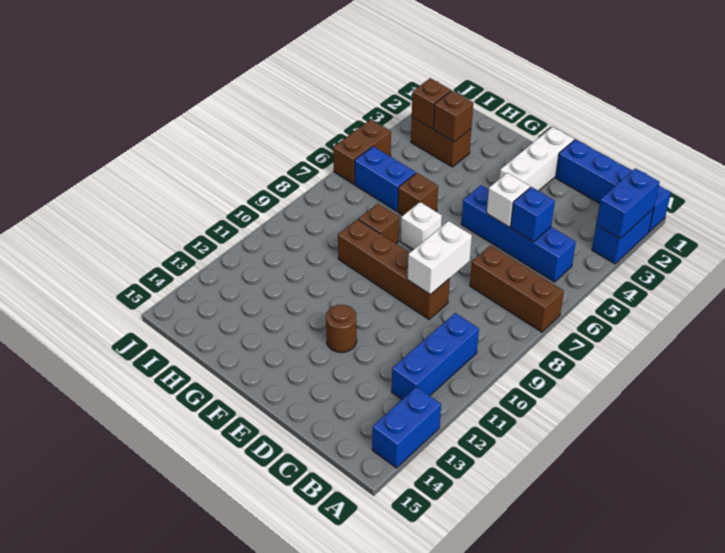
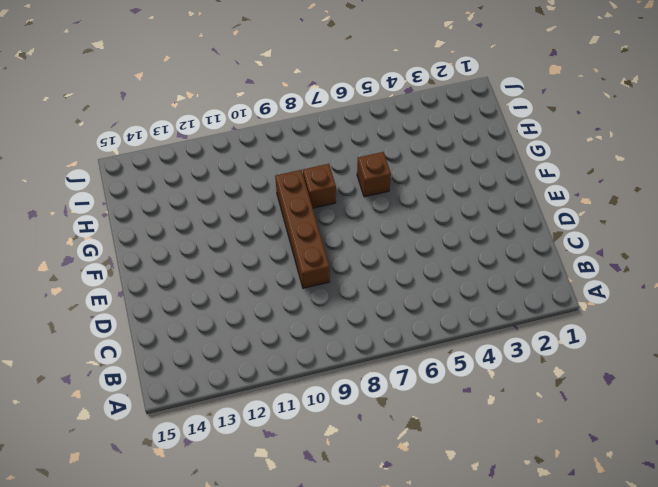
none -> blue brick A1:D1 level 1
none -> blue brick A2:A3 level 1
none -> brown brick A7:C7 level 1

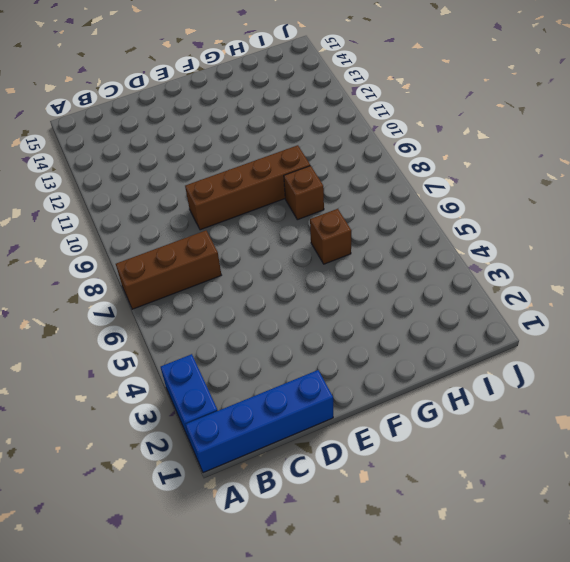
none -> blue brick A13:A14 level 1
none -> blue brick B5:E5 level 1
none -> blue brick B10:B12 level 1

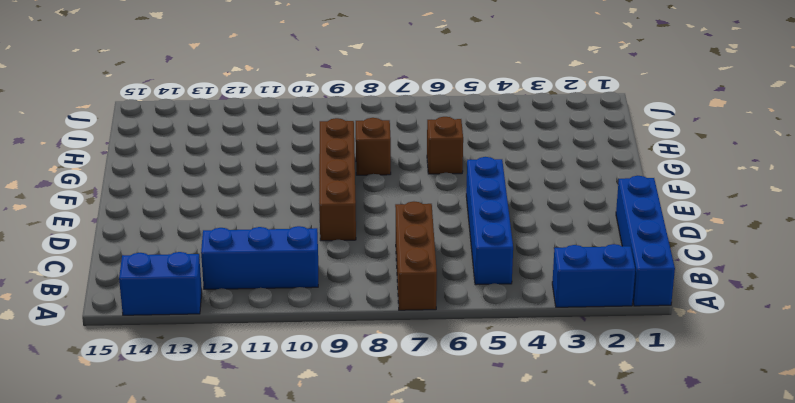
none -> white brick E1:E3 level 1
none -> brown round brick E12 level 1
none -> white brick F7 level 1

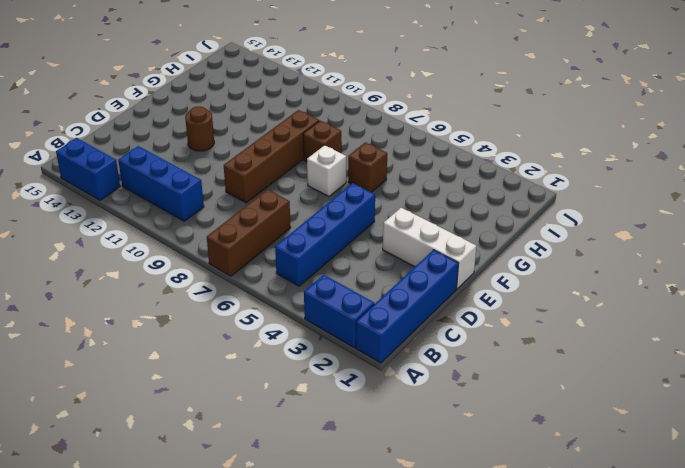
none -> brown brick H3:I3 level 1
none -> blue brick H6:I6 level 1
none -> brown brick J5:J6 level 1

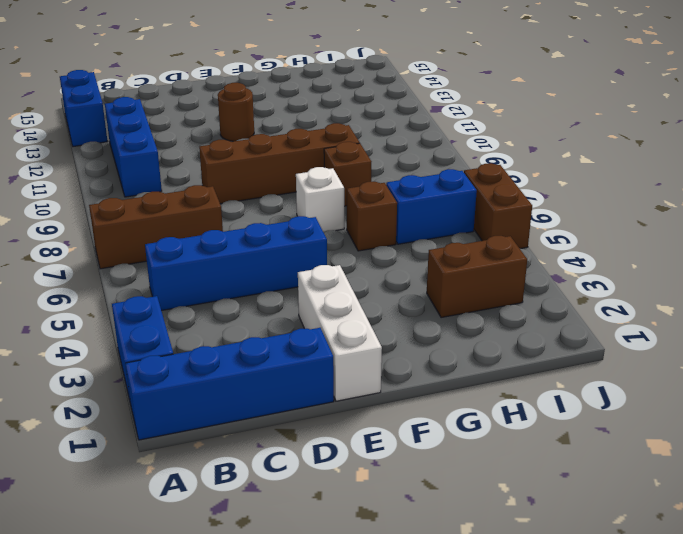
none -> blue brick A2:A3 level 2
none -> blue brick C5 level 2
none -> white brick D5 level 2

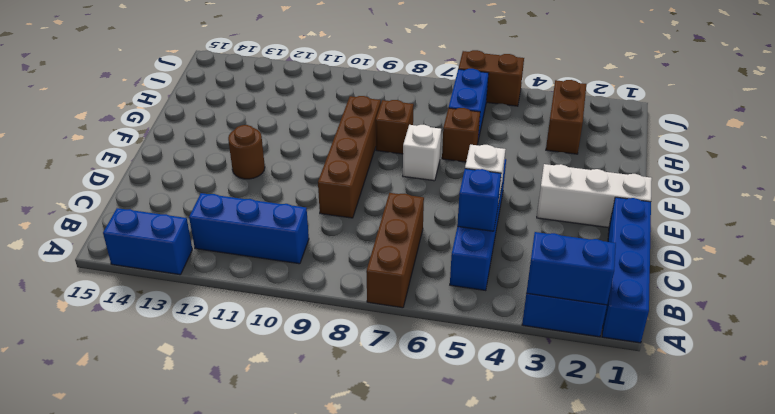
none -> white brick D8:D9 level 2
none -> brown brick H3 level 2
none -> brown brick I3 level 2

